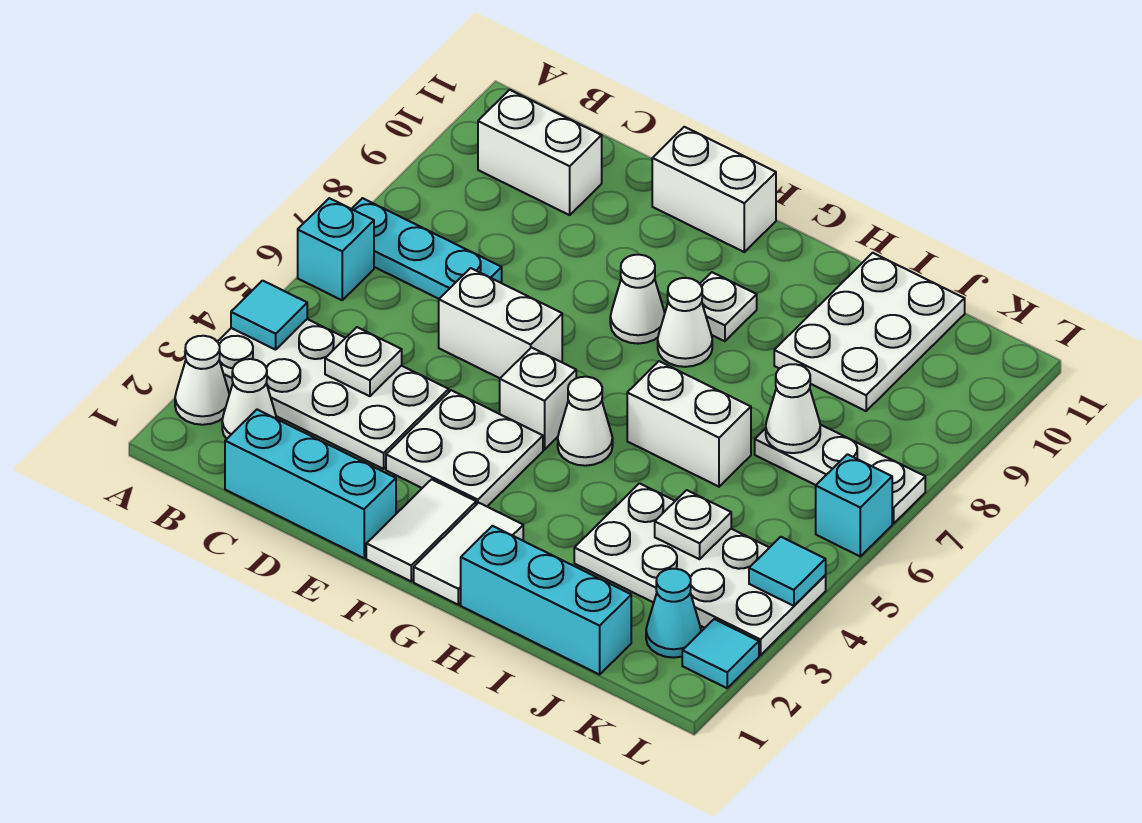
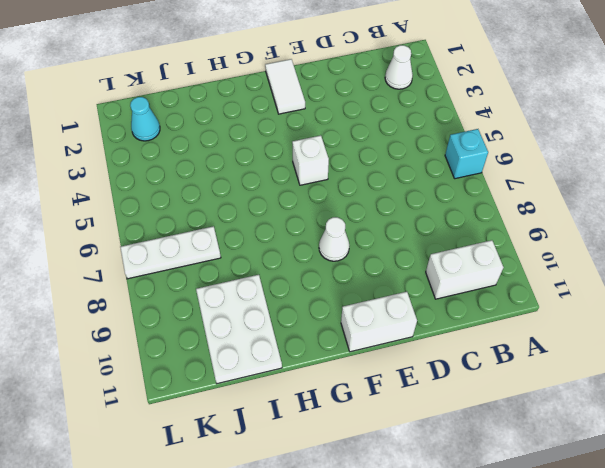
none -> white cone A2 level 1
none -> white plate A3:D4 level 1
none -> cyan plate A7:C7 level 1
none -> cyan brick C1:E1 level 1

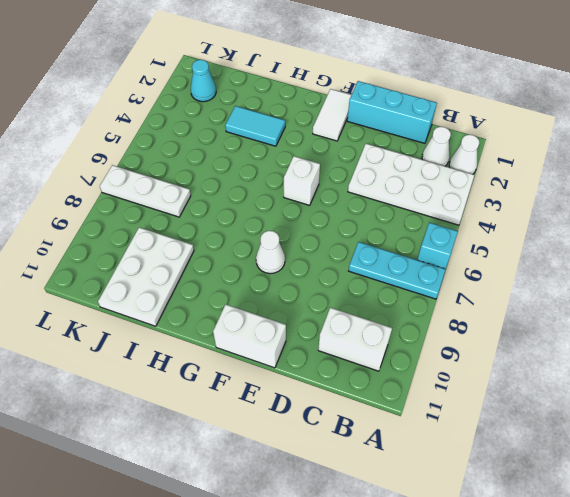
cyan tile H3:I3 level 1 -> white plate I3:L4 level 1
none -> white brick D6:E6 level 1
none -> white plate E3:F4 level 1
none -> white tile G1:G2 level 1
none -> white cone G5 level 1

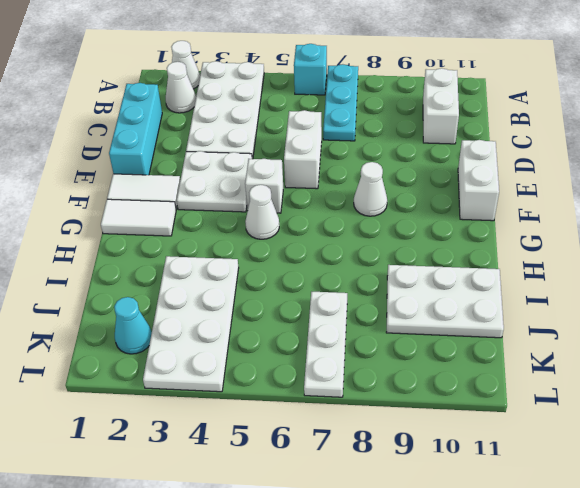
none -> white cone G8 level 1
none -> white plate G9 level 1
none -> cyan brick H1:J1 level 1
none -> white brick H6:I6 level 1

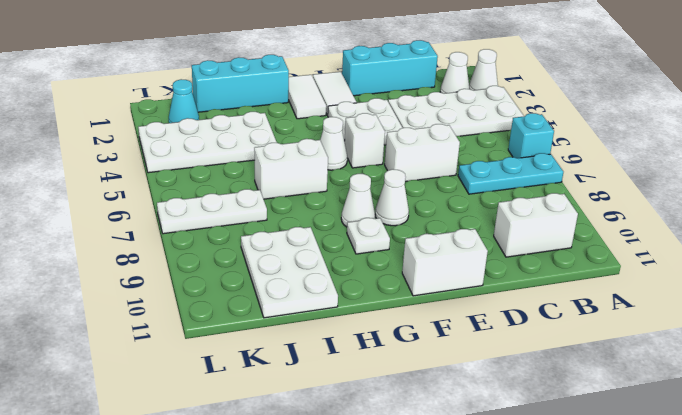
none -> cyan tile L2 level 1
none -> cyan brick L6 level 1
none -> cyan tile A4 level 2
none -> white plate C4 level 2

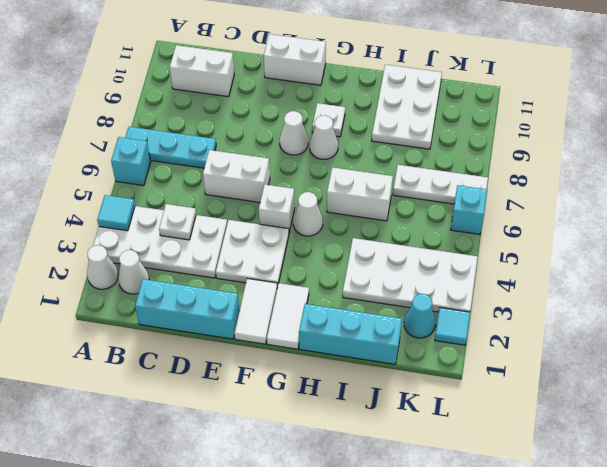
none -> white plate J4 level 2
none -> white cone J7 level 2
none -> cyan tile L4 level 2

